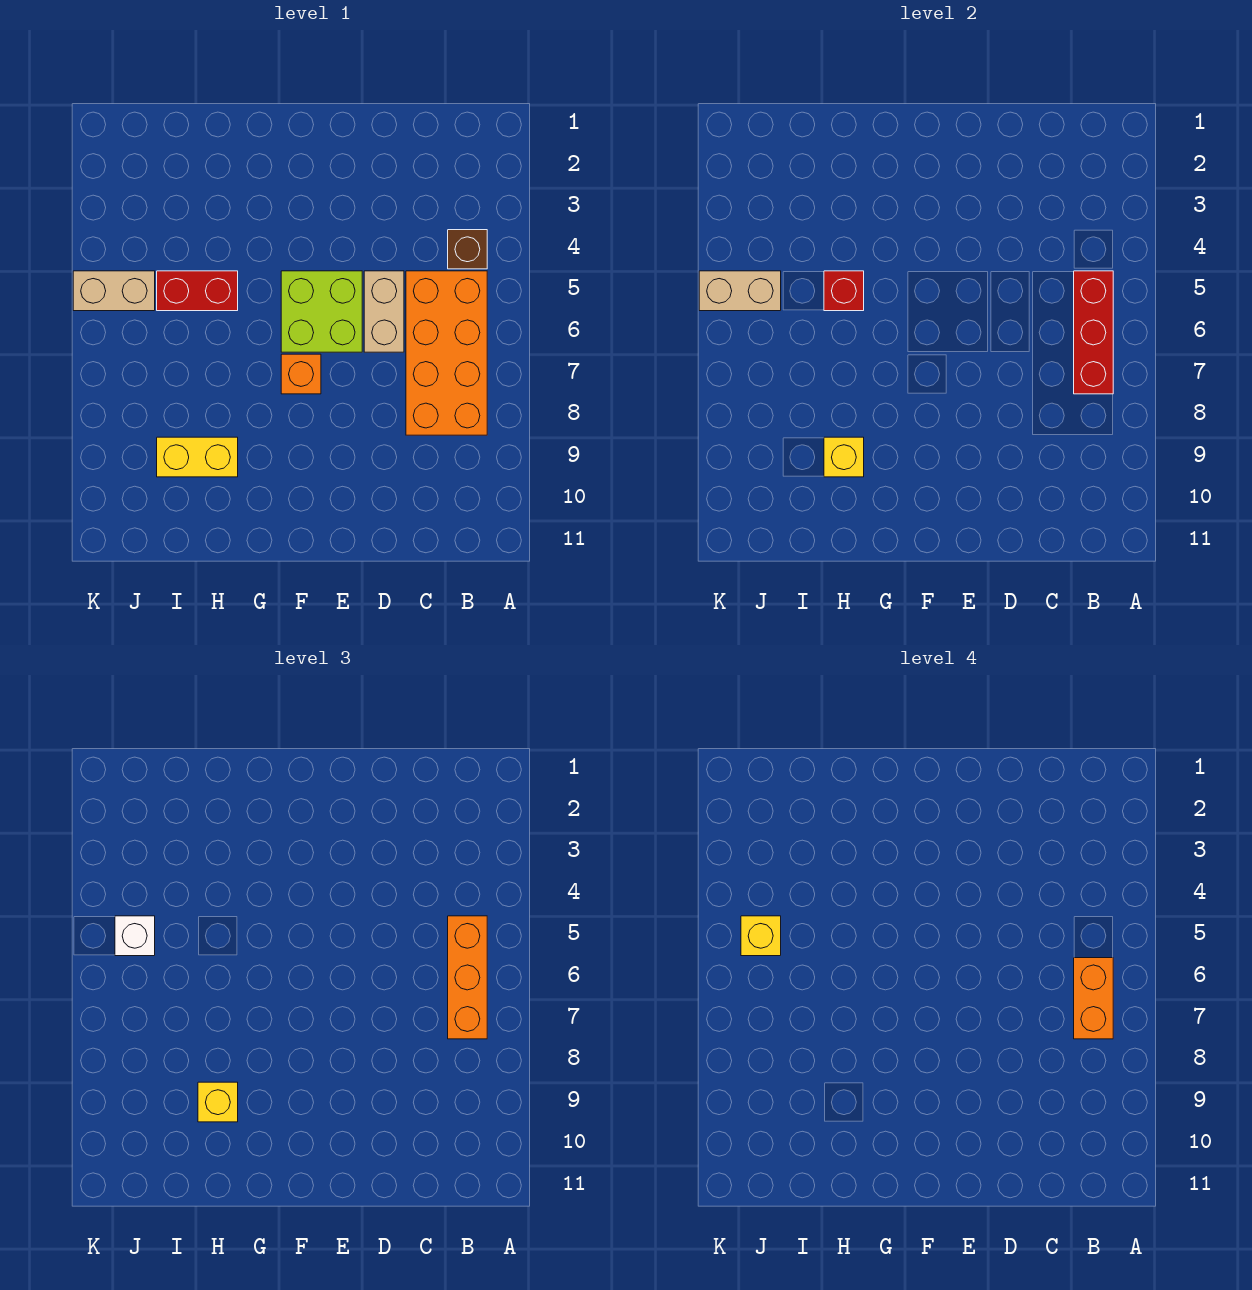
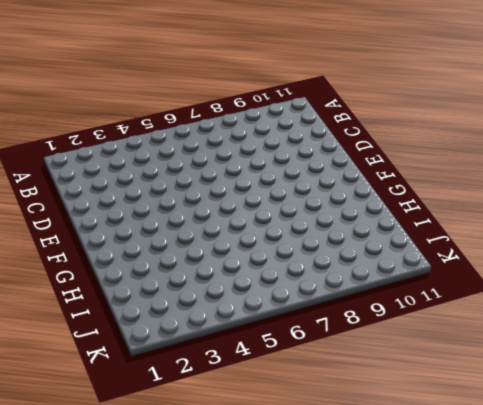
none -> brown brick B4 level 1
none -> orange brick B5:C8 level 1
none -> tan brick D5:D6 level 1

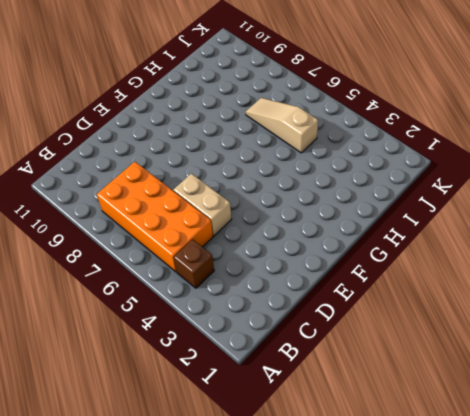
tan slope I5:I7 level 1 top 5 -> red brick H5:I5 level 1
none -> lime brick E5:F6 level 1
none -> orange brick F7 level 1
none -> yellow brick H9:I9 level 1

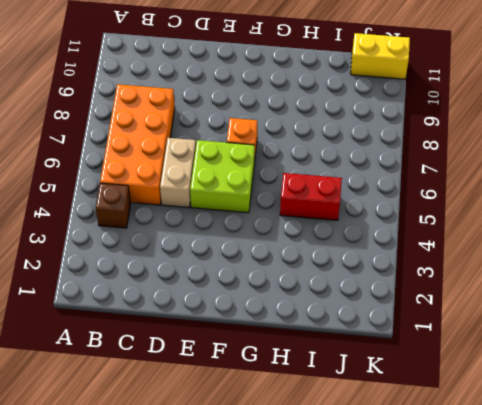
yellow brick J11:K11 level 1 -> yellow brick H9:I9 level 1
none -> tan brick J5:K5 level 1
none -> red brick B5:B7 level 2
none -> red brick H5 level 2

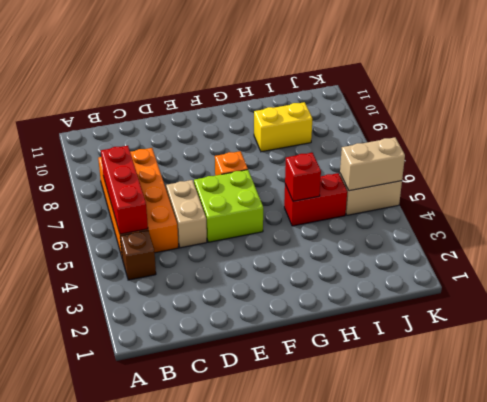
none -> yellow brick H9 level 2
none -> orange brick B5:B7 level 3
none -> yellow brick H9 level 3

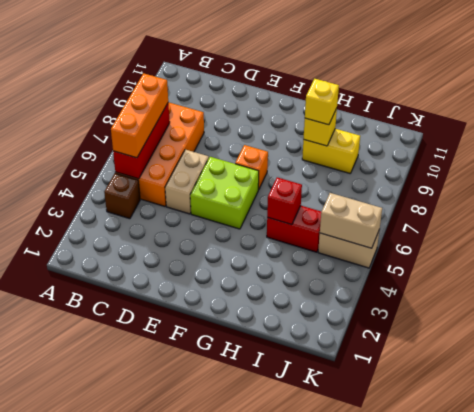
none -> white brick J5 level 3
none -> orange brick B6:B7 level 4
none -> yellow brick J5 level 4

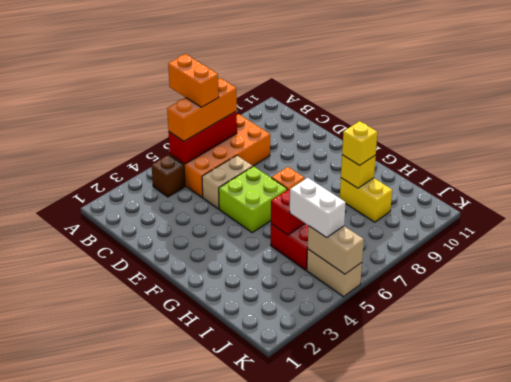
orange brick A6:B6 level 4 -> orange brick B6:B7 level 4
white brick I5:J5 level 3 -> white brick J5 level 3
none -> yellow brick J5 level 4

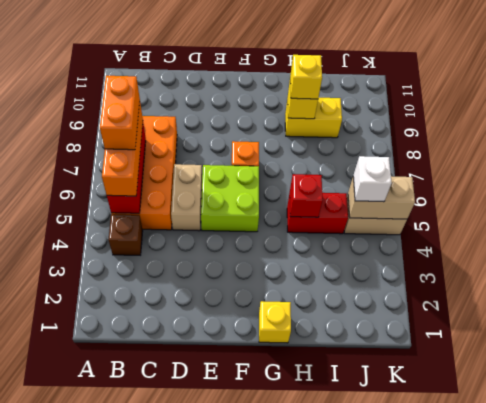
yellow brick G1 level 1 -> yellow brick J5 level 4

